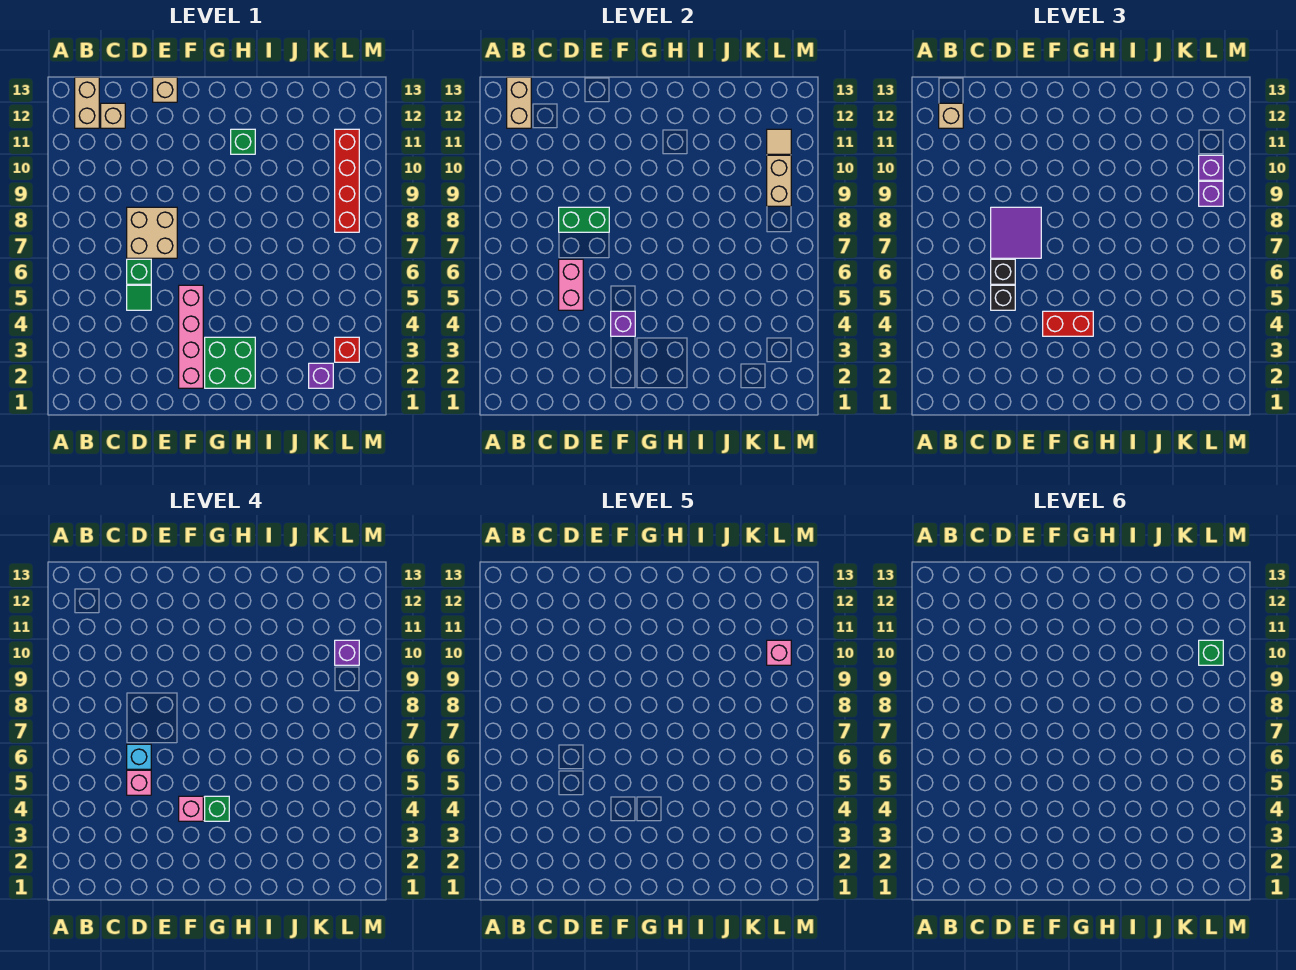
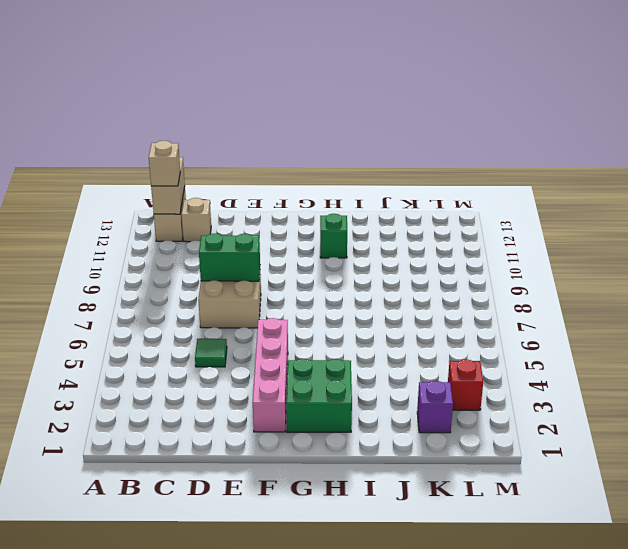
none -> green brick D6 level 1
none -> tan brick E13 level 1
none -> red brick L8:L11 level 1
none -> pink brick D5:D6 level 2

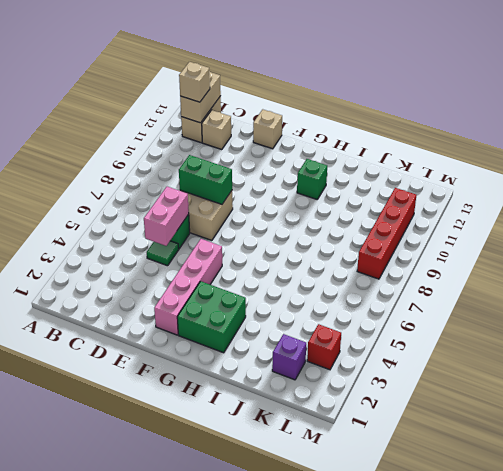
none -> purple brick F4 level 2
none -> tan brick L9:L10 level 2
none -> tan tile L11 level 2
none -> black brick D5 level 3

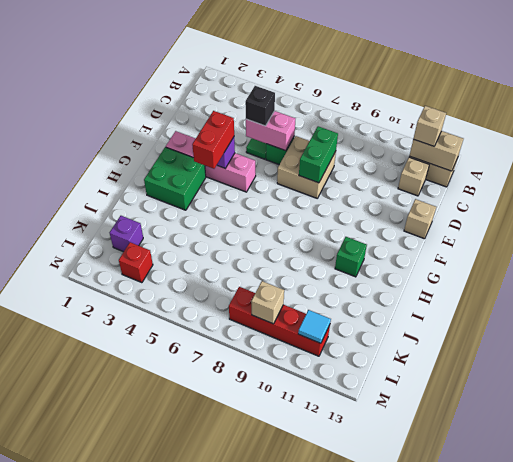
tan brick L9 level 2 -> tan brick L9:L10 level 2
cyan tile L11 level 2 -> tan tile L11 level 2
none -> black brick D6 level 3
none -> purple tile D7:E8 level 3
none -> purple brick L9 level 3
none -> purple brick L10 level 3

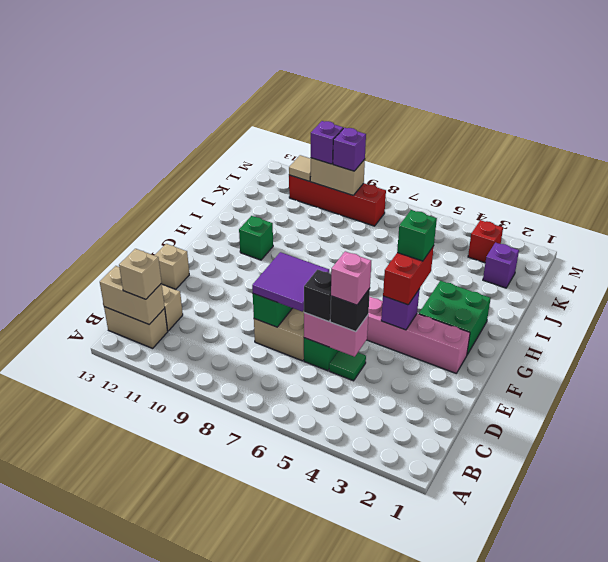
none -> cyan brick D6 level 4
none -> pink brick F4 level 4
none -> purple brick L10 level 4
none -> pink brick L10 level 5

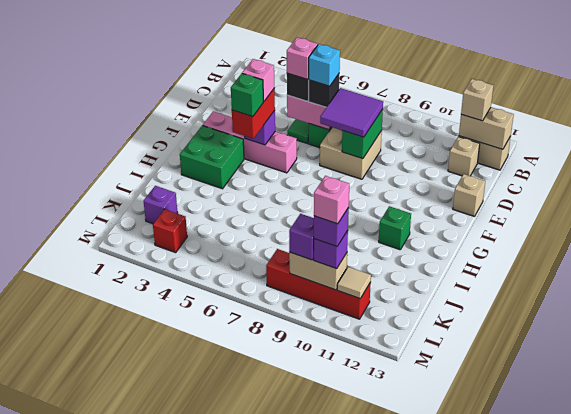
none -> green brick L10 level 6

